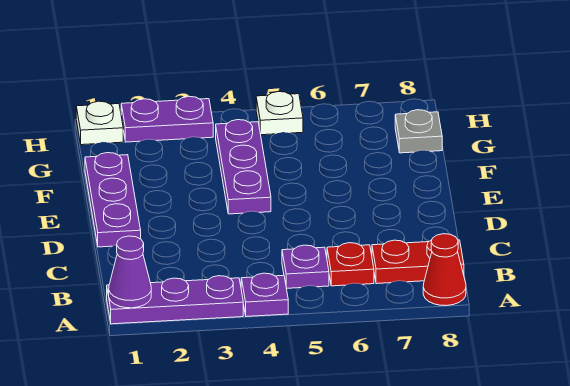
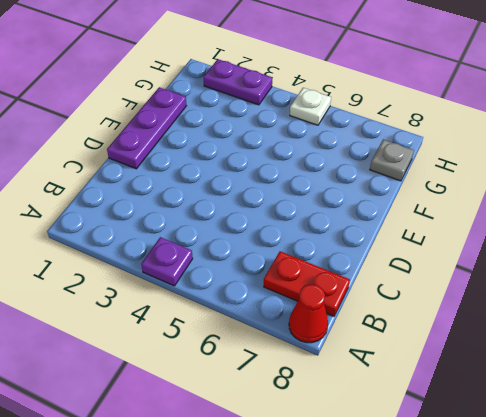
none -> purple plate A1:A3 level 1
none -> purple plate B5 level 1
none -> red plate B6 level 1

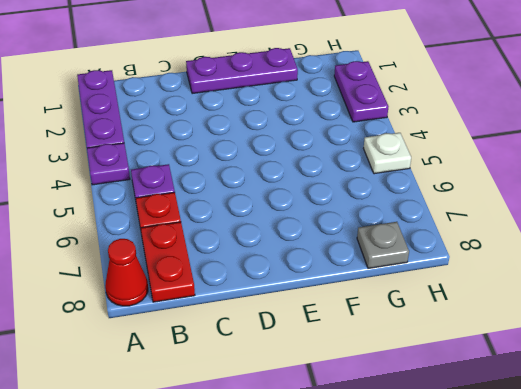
none -> purple plate E4:G4 level 1
none -> white plate H1 level 1
none -> purple cone A1 level 2

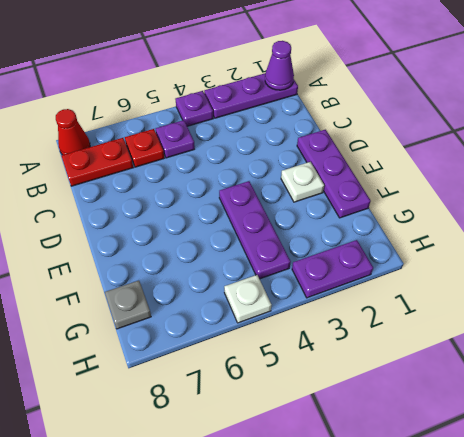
white plate E2 level 1 -> white plate H1 level 1

